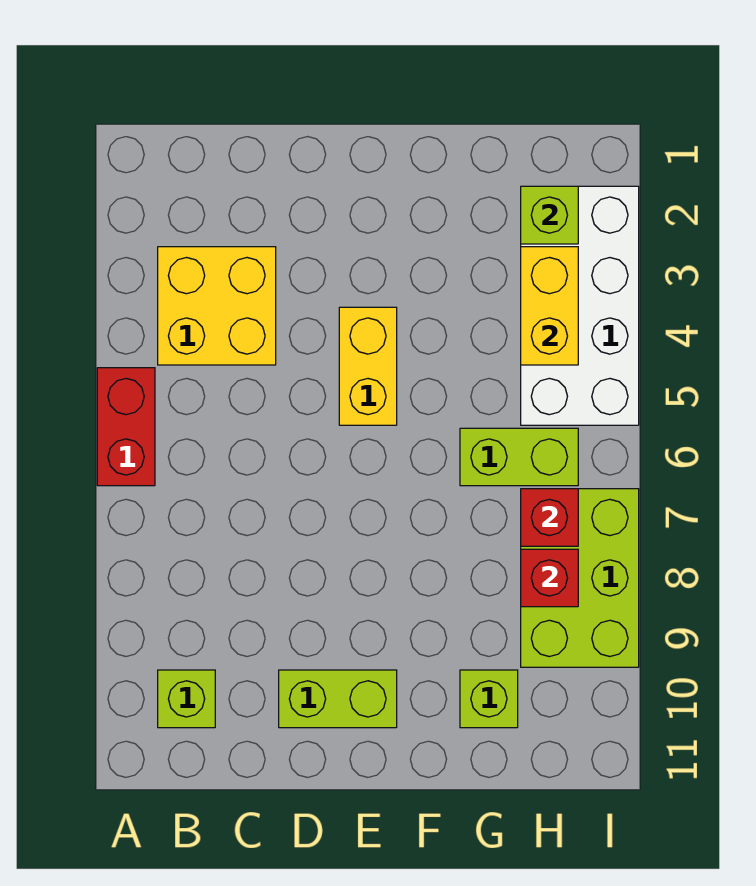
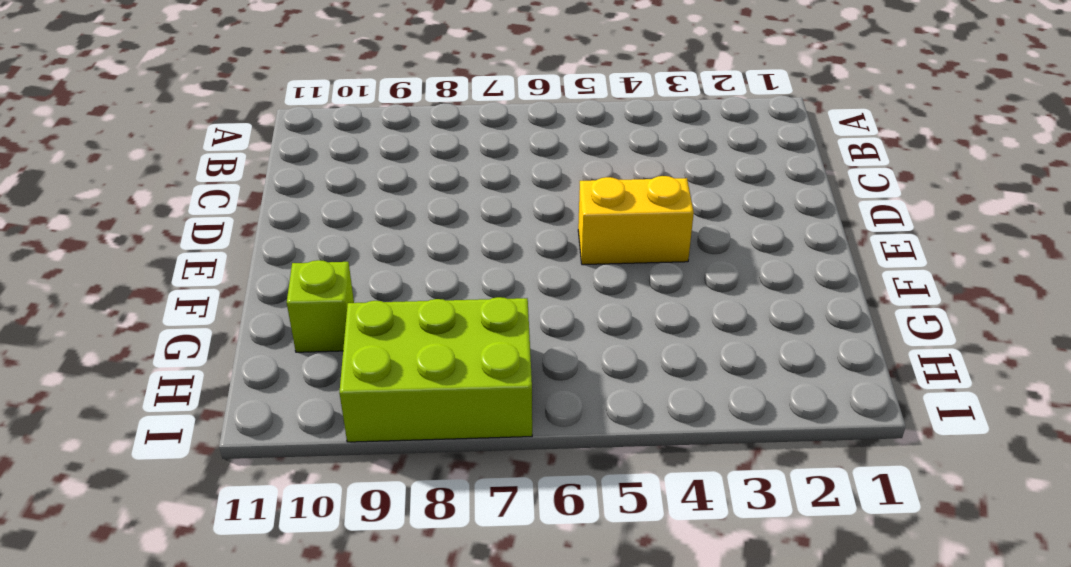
none -> red brick A5:A6 level 1
none -> yellow brick B3:C4 level 1
none -> lime brick B10 level 1

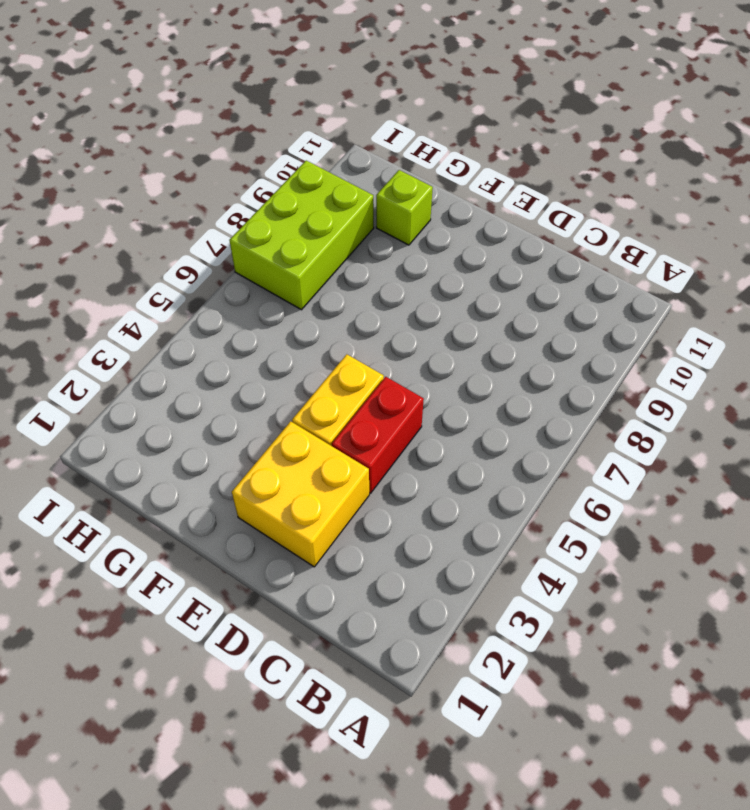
yellow brick D2:E3 level 1 -> yellow brick B3:C4 level 1
red brick D4:D5 level 1 -> red brick A5:A6 level 1
none -> lime brick B10 level 1
none -> lime brick D10:E10 level 1
none -> lime brick G6:H6 level 1

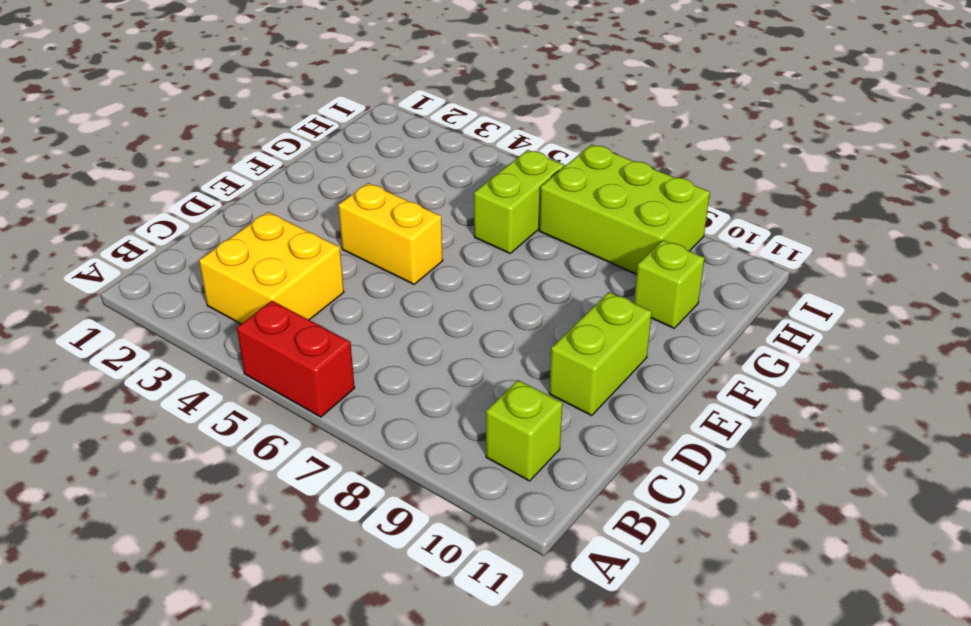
none -> white brick H2:I5 level 1
none -> lime brick H2 level 2
none -> yellow brick H3:H4 level 2

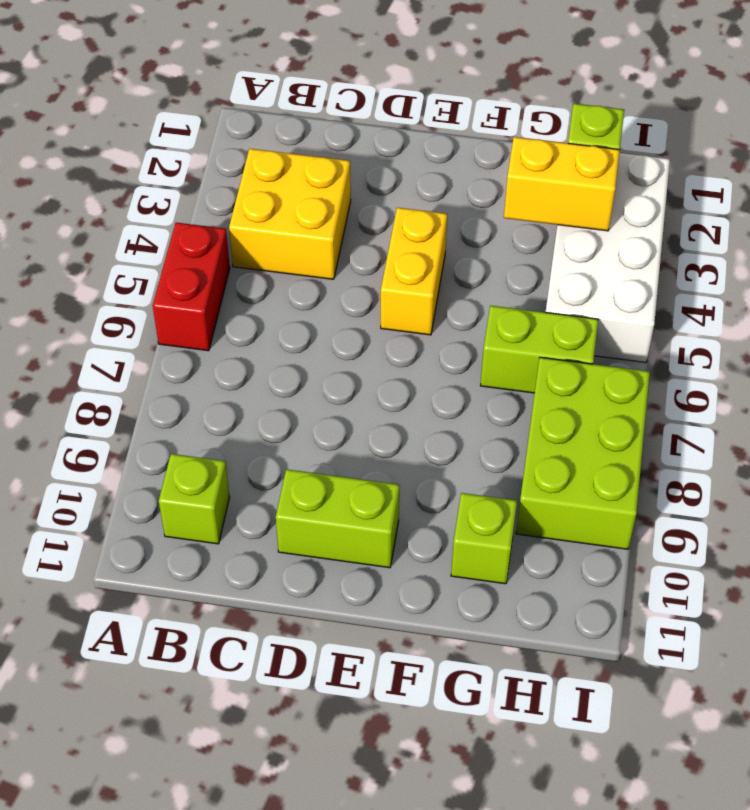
yellow brick G3:H3 level 2 -> yellow brick H3:H4 level 2
none -> red brick H7 level 2
none -> red brick H8 level 2

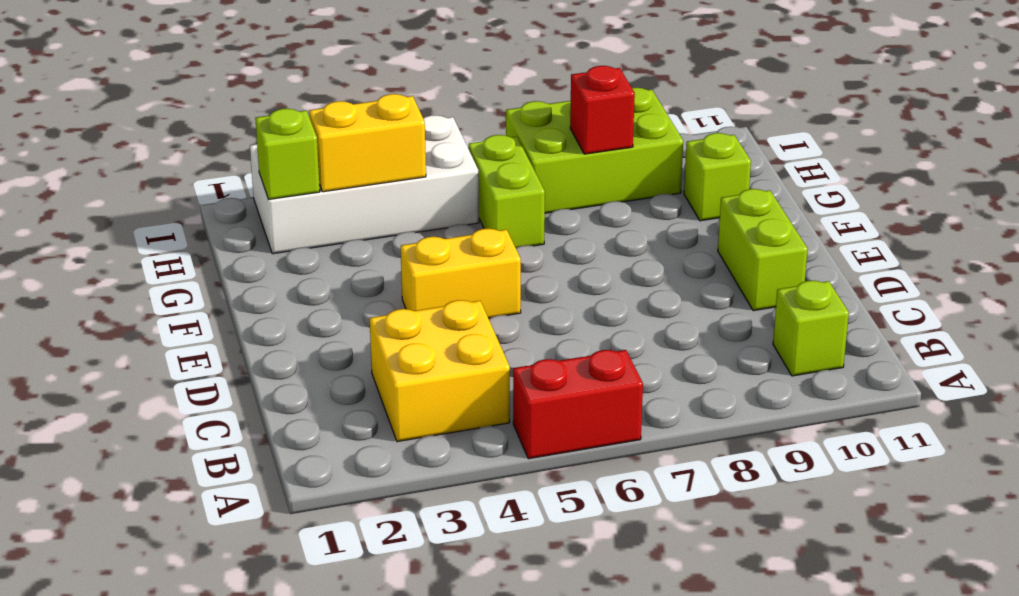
none -> red brick H7 level 2

